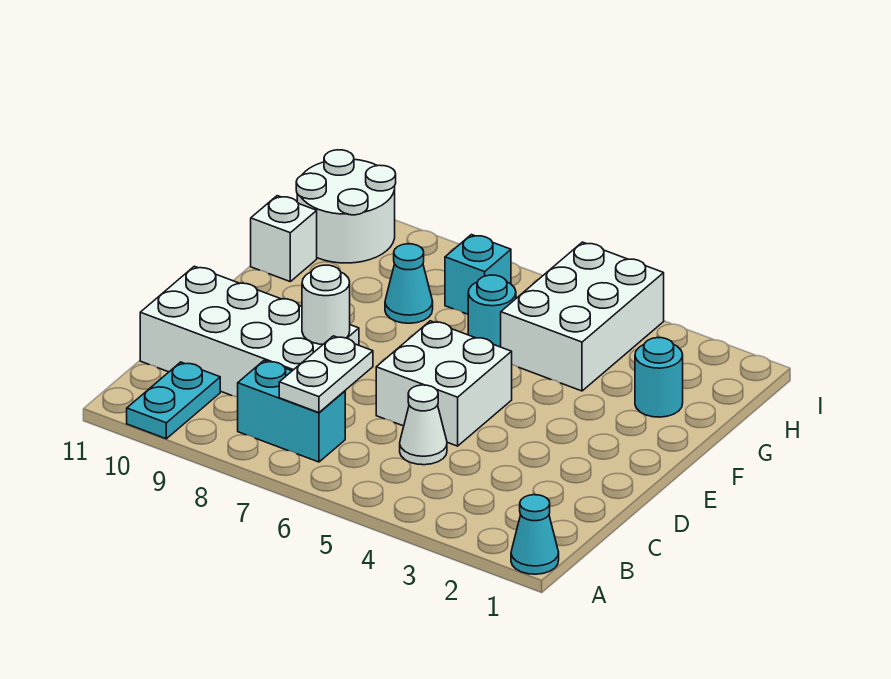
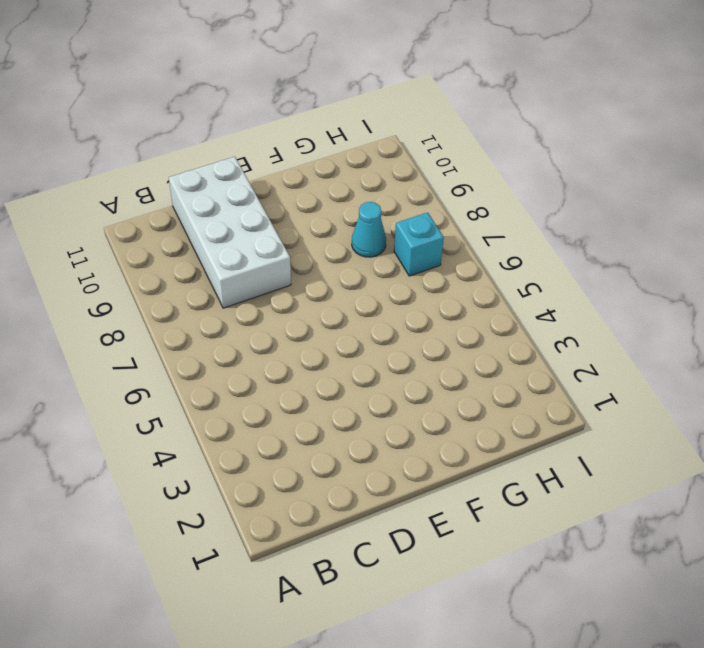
none -> cyan cone A1 level 1
none -> cyan plate A10:B10 level 1
none -> cyan brick B7:B8 level 1

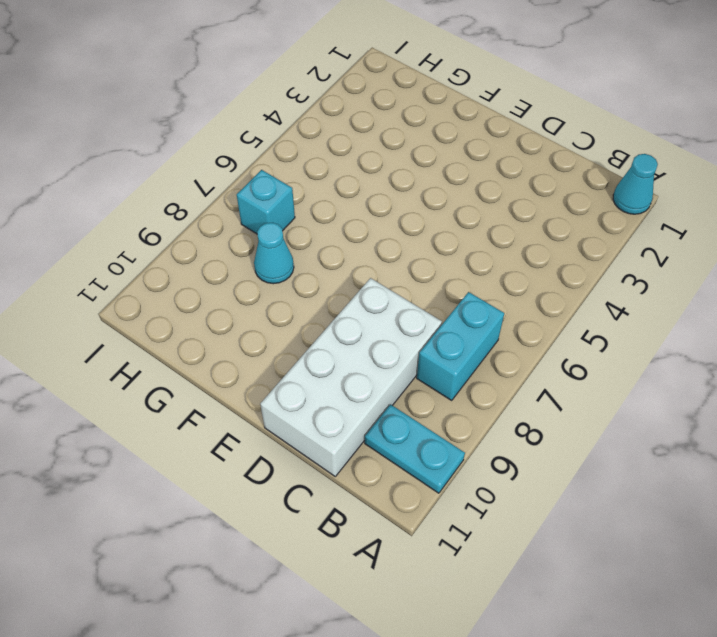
none -> white cone C5 level 1
none -> white brick D5:E6 level 1
none -> cyan round brick G2 level 1

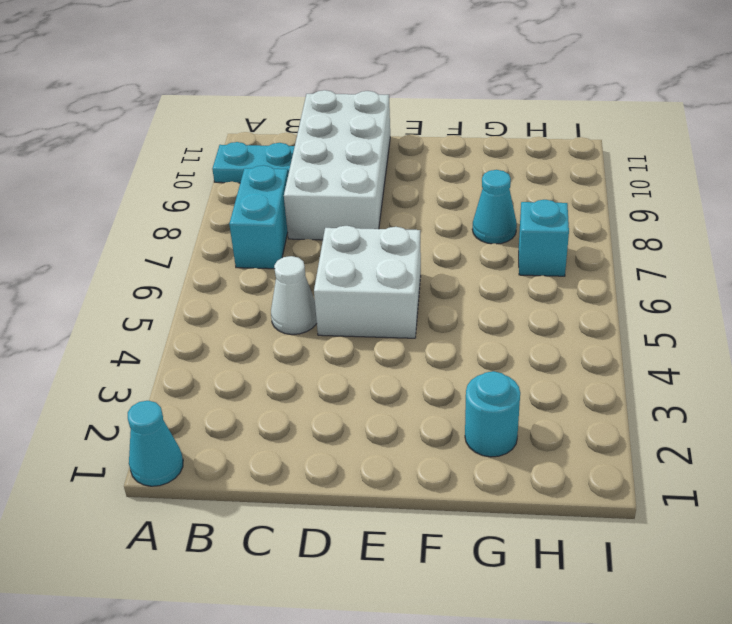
none -> white brick G4:I5 level 1
none -> cyan round brick G6 level 1
none -> white brick G11 level 1

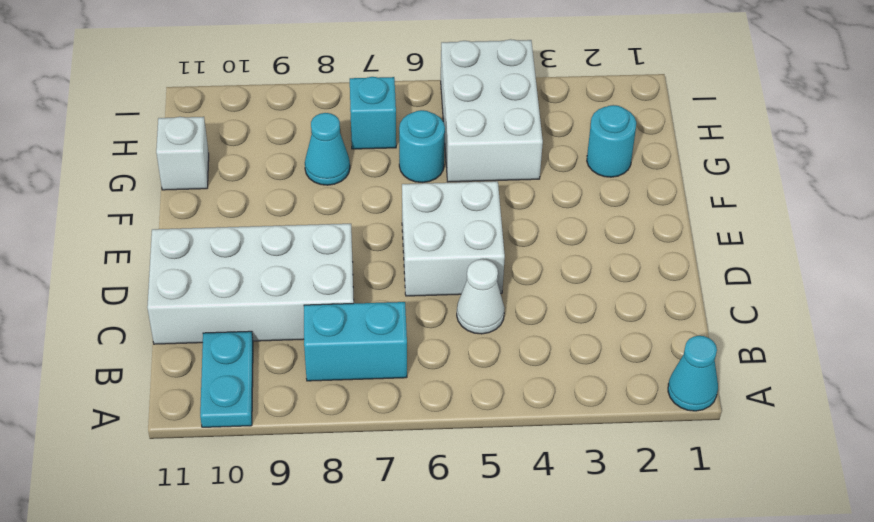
none -> white round brick H10:I11 level 1
none -> white plate B7:C7 level 2
none -> white round brick D8 level 2

